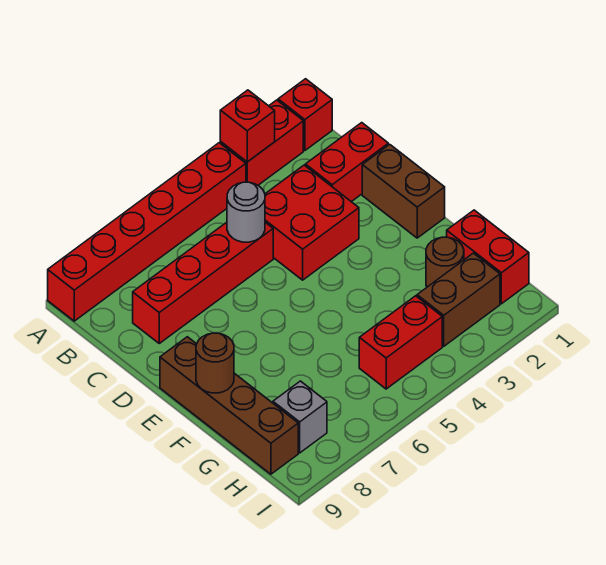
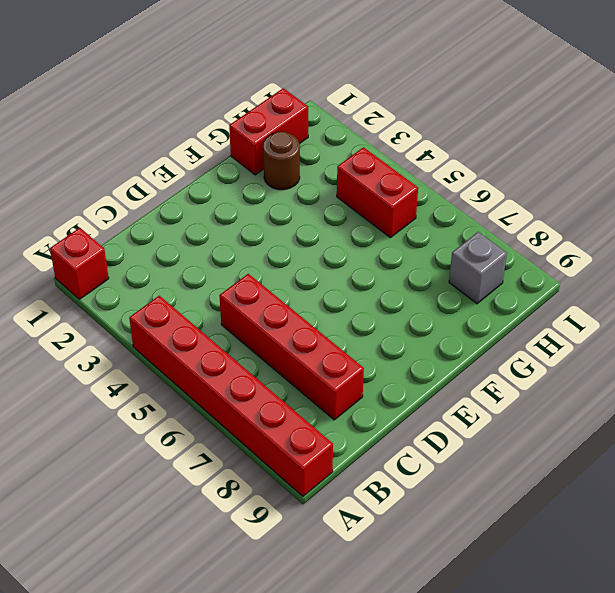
none -> red brick A2:A3 level 1
none -> red brick C1:C2 level 1
none -> red brick C3:D4 level 1

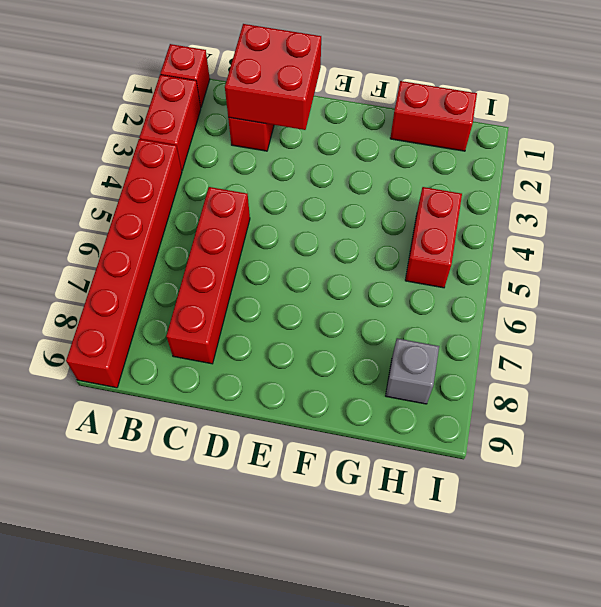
red brick C1:D2 level 2 -> red brick C3:D4 level 1
none -> brown brick D1:E1 level 1
none -> brown brick E9:H9 level 1
none -> brown round brick G2 level 1

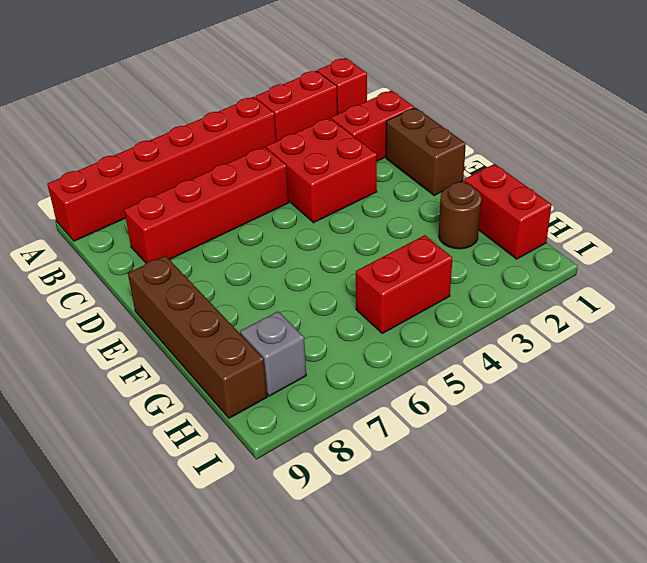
none -> brown brick H2:H3 level 1
none -> red brick A3 level 2
none -> grey round brick C5 level 2

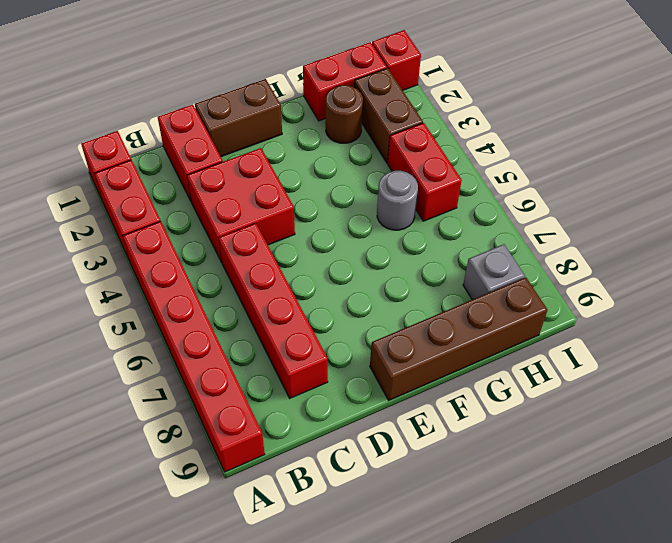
grey round brick G5 level 1 -> grey round brick C5 level 2
red brick I1 level 1 -> red brick A3 level 2
none -> brown round brick F9 level 2

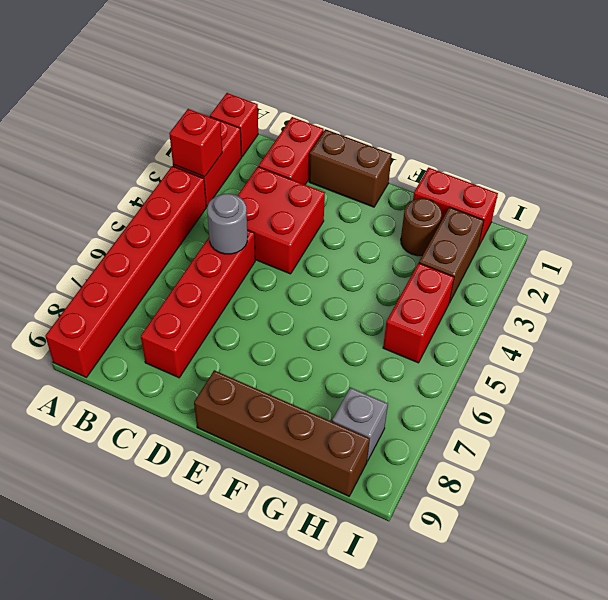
none -> brown round brick F9 level 2

